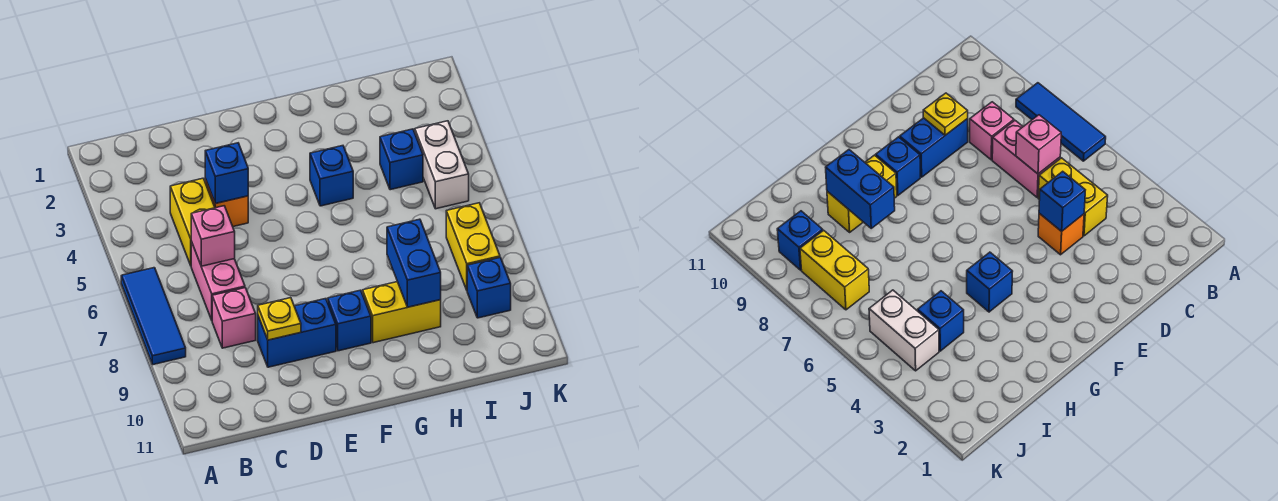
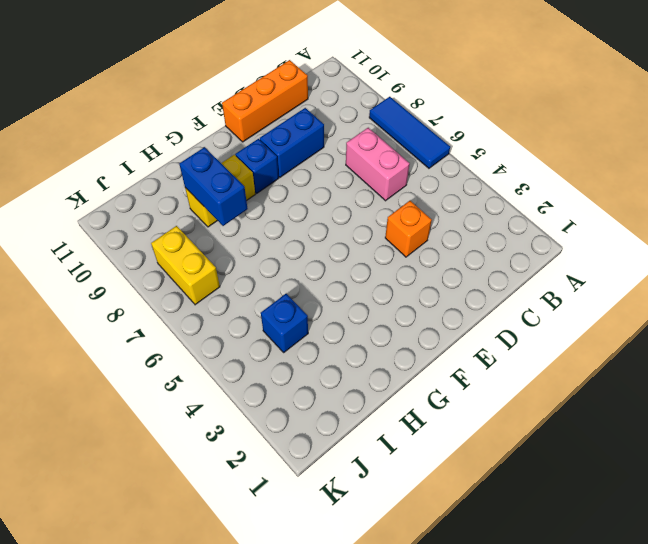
orange brick C11:E11 level 1 -> none
none -> yellow brick C4:C5 level 1
none -> pink brick C8 level 1
none -> blue brick G4 level 1

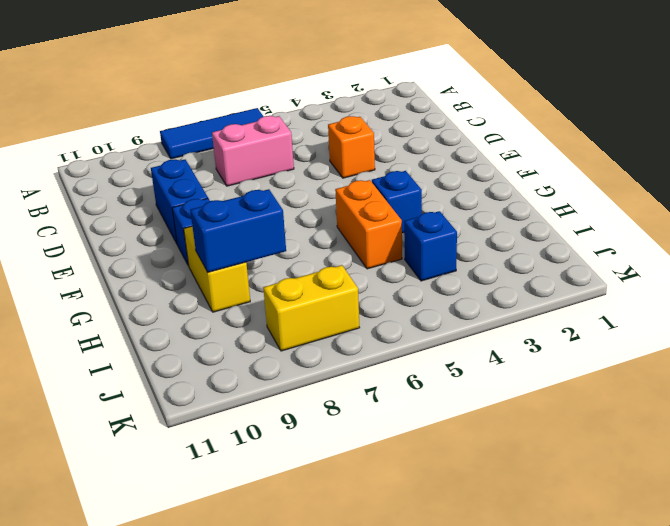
orange brick G5:H5 level 1 -> none
none -> yellow brick C4:C5 level 1
none -> pink brick C8 level 1
none -> white brick J4:J5 level 1

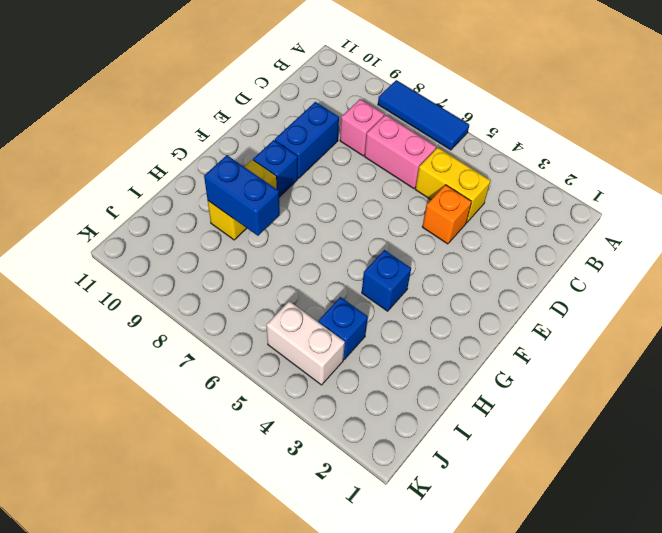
none -> yellow brick J7:J8 level 1
none -> blue brick J9 level 1
none -> pink brick C6 level 2

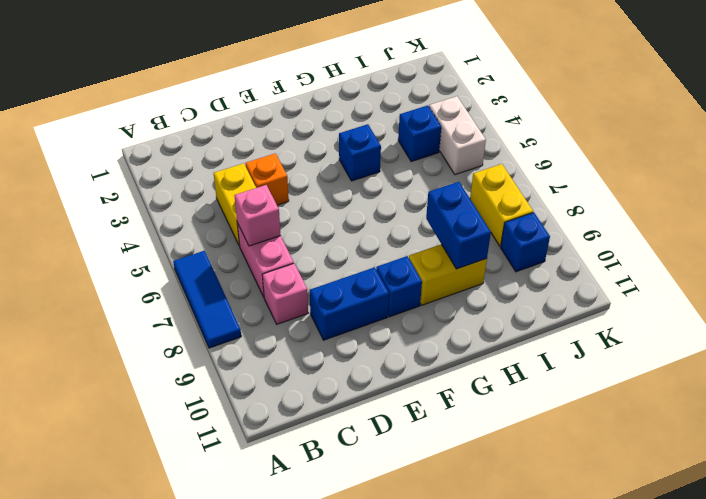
none -> blue brick D4 level 2
none -> yellow plate D9 level 2

